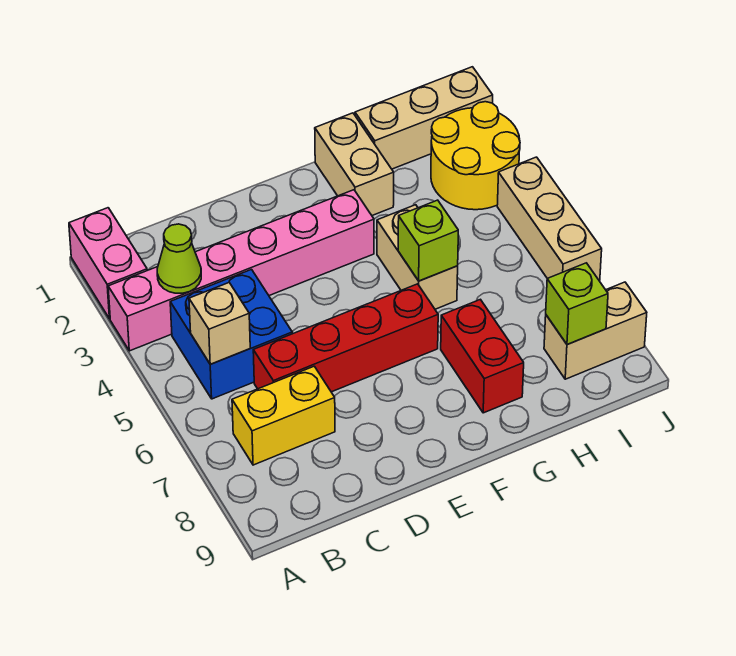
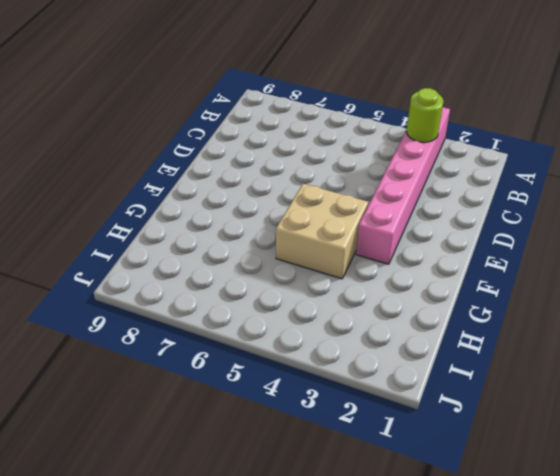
lime round brick B3 level 2 -> lime cone B3 level 2
tan brick F4:G5 level 1 -> tan brick G4:G5 level 1
none -> pink brick A1:A2 level 1
none -> blue brick B4:C5 level 1
none -> yellow brick B7:C7 level 1

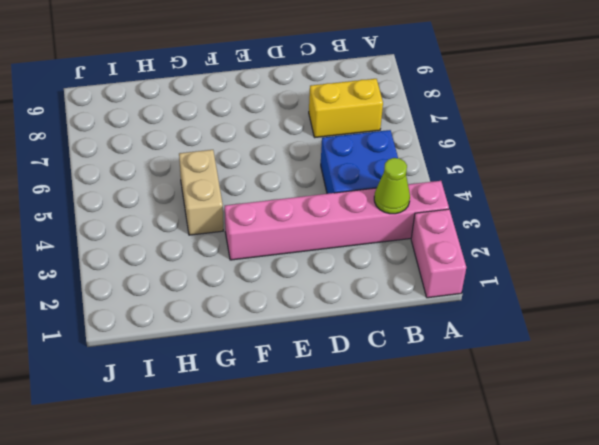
none -> red brick C6:F6 level 1
none -> tan brick G1:G2 level 1
none -> red brick G7:G8 level 1

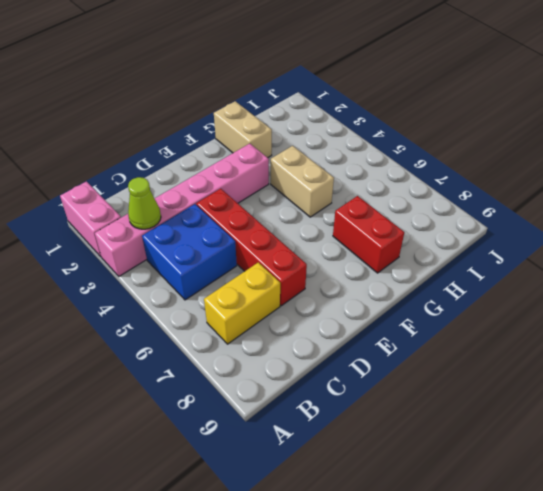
red brick D4:D7 level 1 -> red brick C6:F6 level 1
none -> tan brick H1:J1 level 1
none -> yellow round brick I2:J3 level 1
none -> tan brick I8:J8 level 1

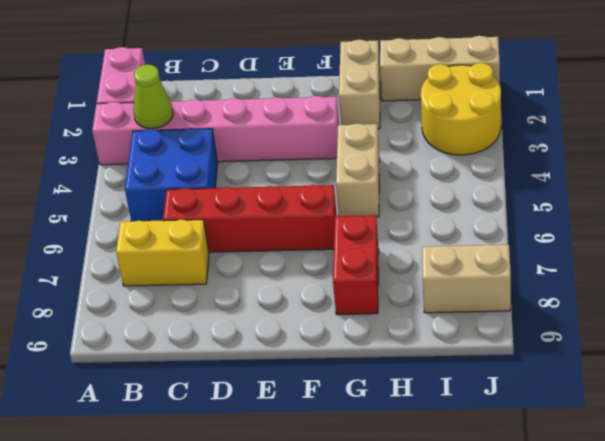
none -> tan brick J4:J6 level 1
none -> tan brick B5 level 2
none -> lime brick G5 level 2

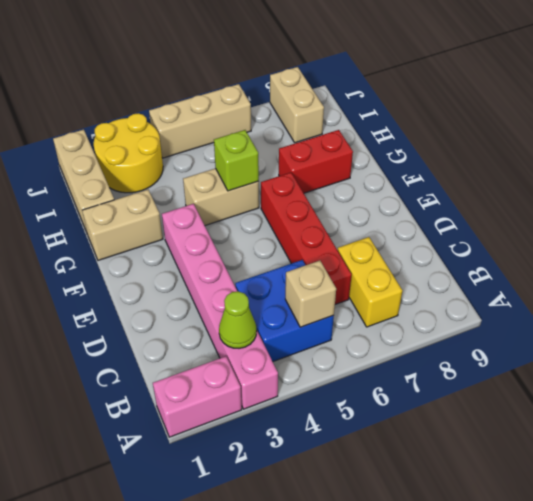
none -> lime brick I8 level 2

